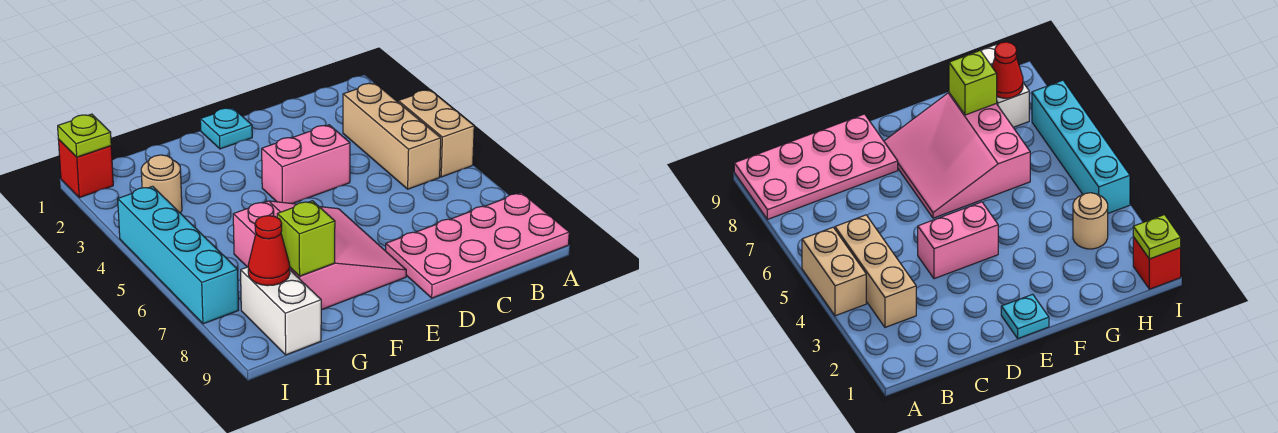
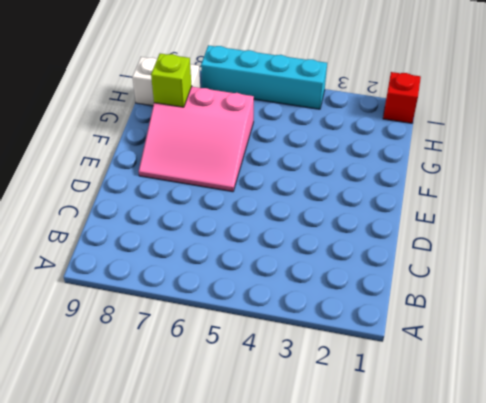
none -> tan brick A4:A5 level 1
none -> pink plate A8:D9 level 1
none -> tan brick B3:B5 level 1

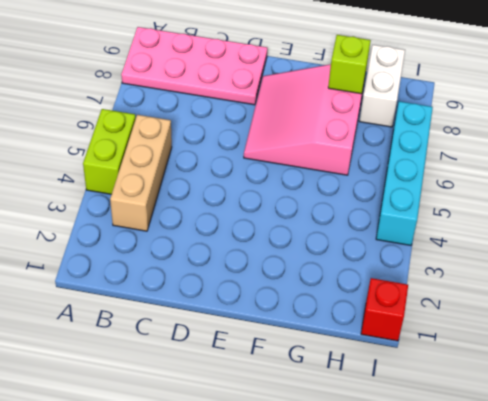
lime brick A4:A5 level 1 -> tan brick A4:A5 level 1
none -> pink brick D4:E4 level 1
none -> cyan plate E1 level 1
none -> tan round brick H3 level 1

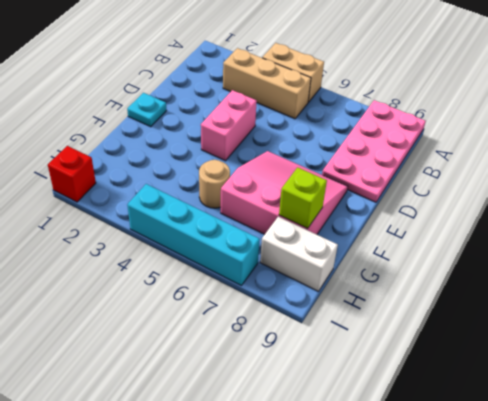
tan round brick G5 level 1 -> tan round brick H3 level 1
none -> red cone H8 level 2
none -> lime plate I1 level 2

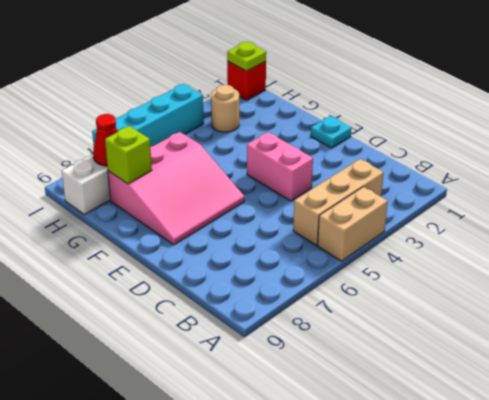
none -> pink plate A8:D9 level 1

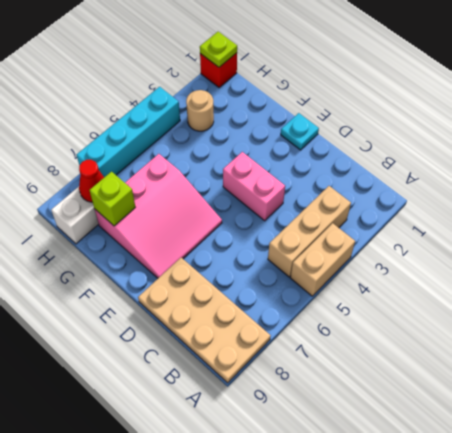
tan plate A8:D9 level 1 -> pink plate A8:D9 level 1

